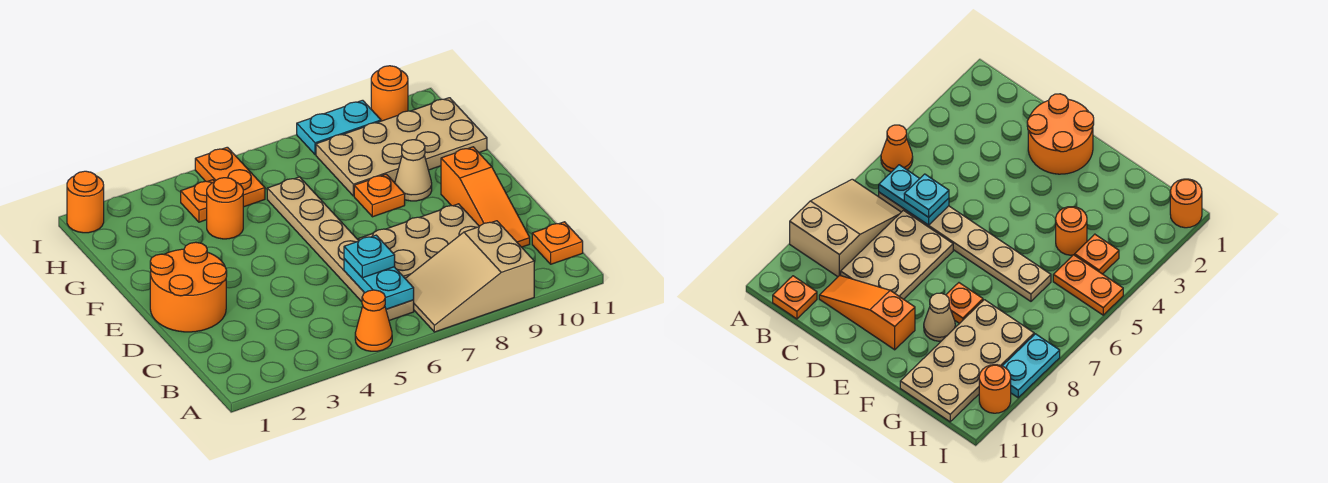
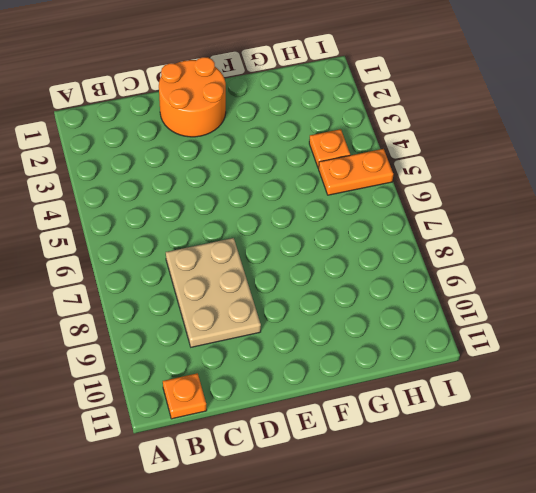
none -> orange cone A5 level 1
none -> tan slope A7:B9 level 1 top 9
none -> tan plate B6:G6 level 1

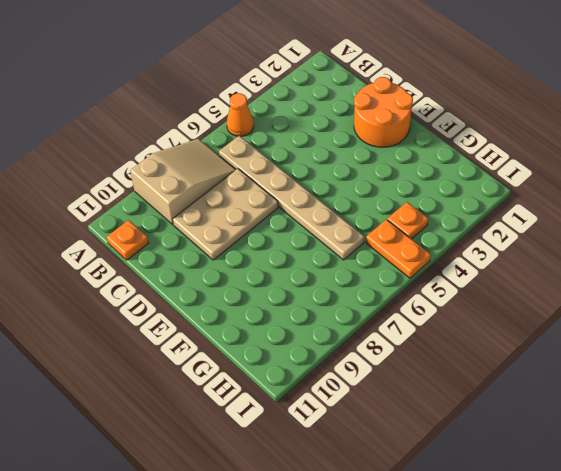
none -> orange slope C10:E10 level 1 top E
none -> orange plate F8 level 1
none -> tan cone F9 level 1

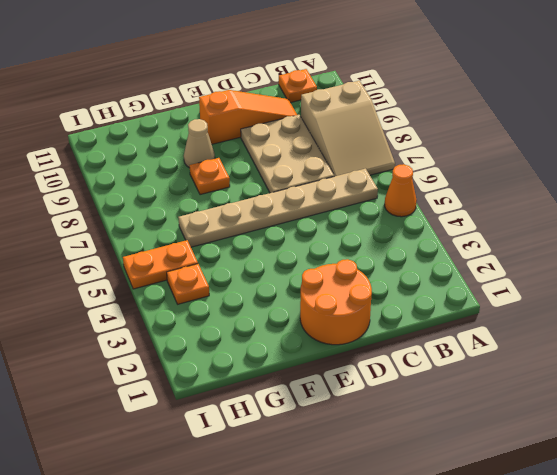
none -> orange round brick G4 level 1
none -> tan plate G8:H11 level 1
none -> orange round brick I1 level 1

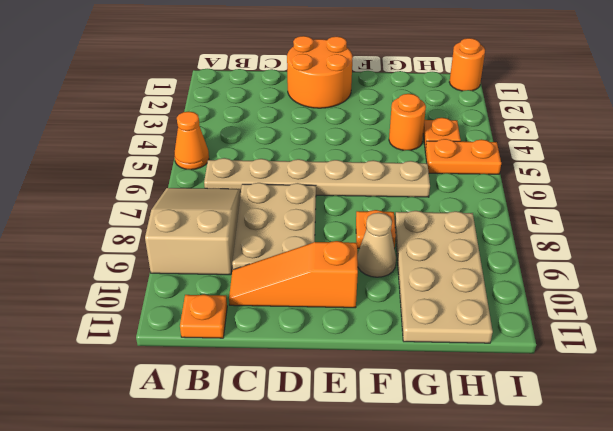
none -> cyan plate I8:I9 level 1
none -> orange round brick I10 level 1
none -> cyan plate B6:C6 level 2

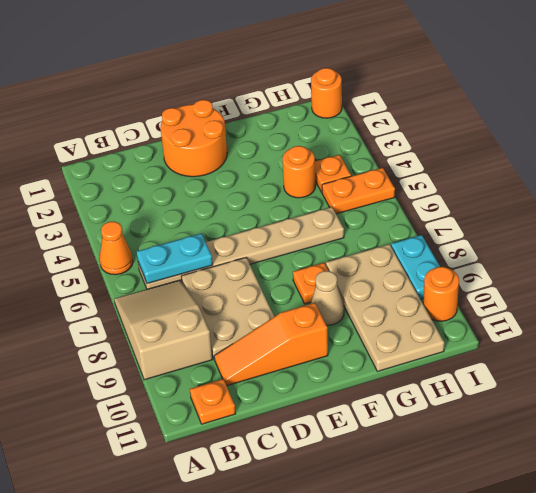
none -> cyan plate C6 level 3

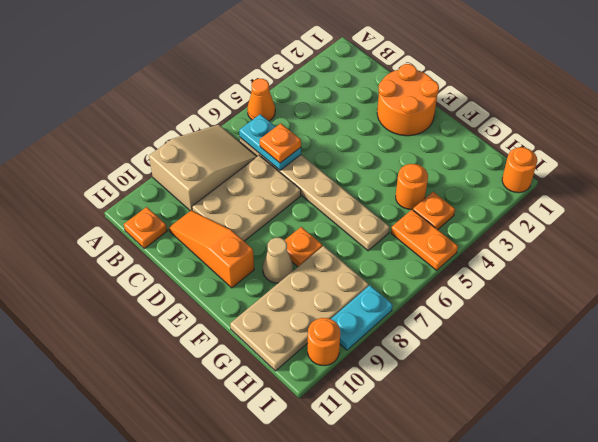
orange plate C6 level 3 -> cyan plate C6 level 3

